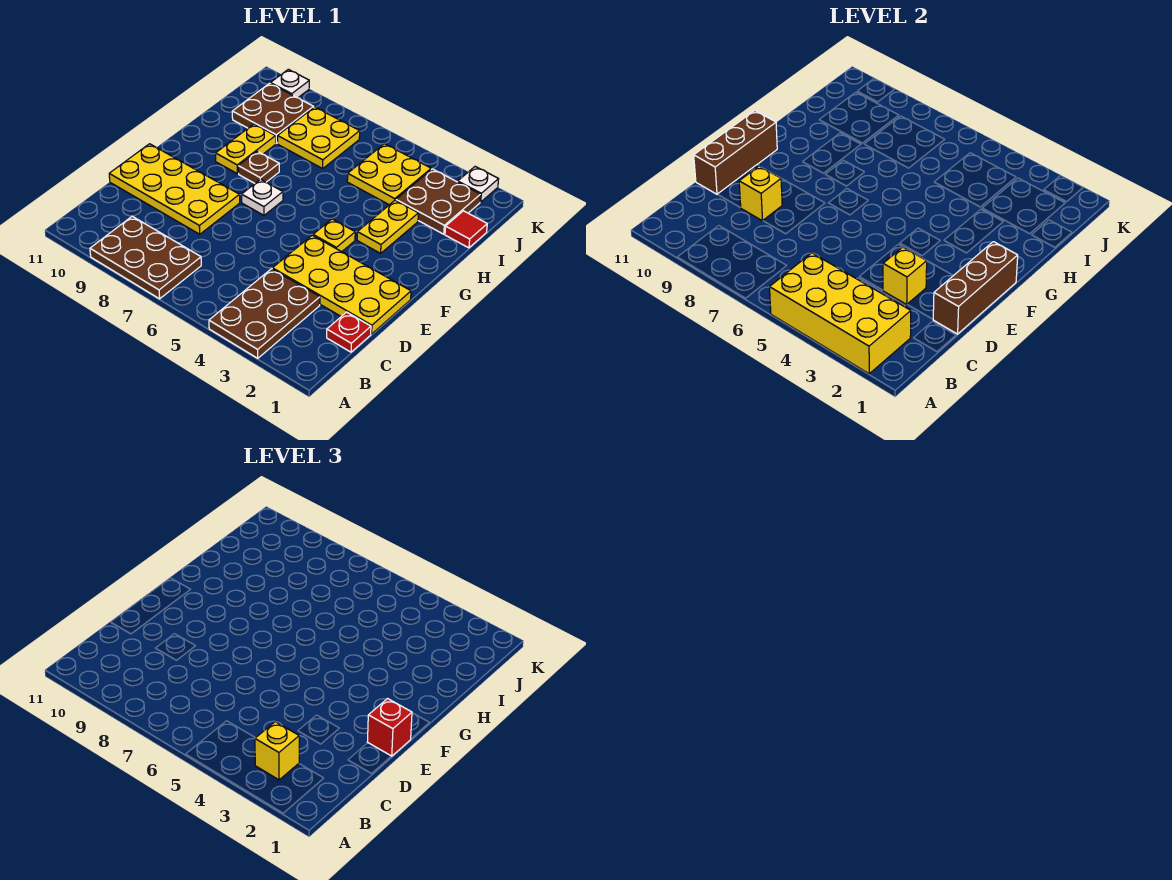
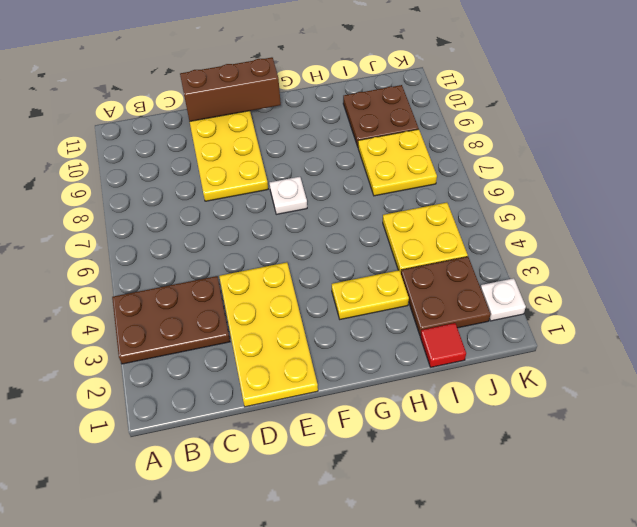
none -> brown plate A7:B9 level 1
none -> red plate C1 level 1
none -> yellow plate F4 level 1

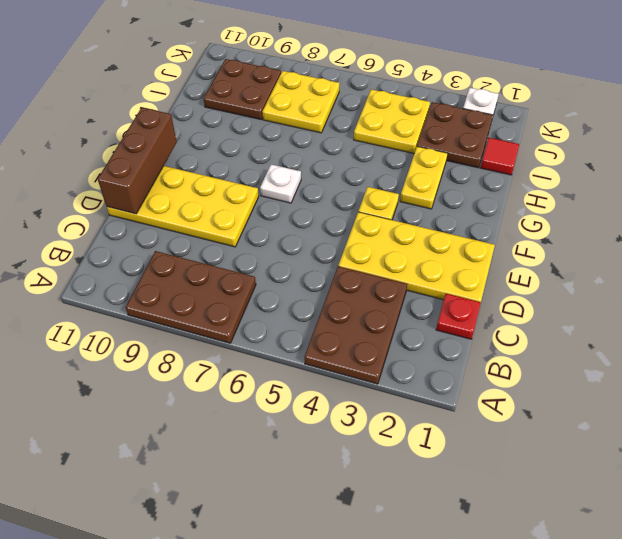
none -> brown plate G8 level 1
none -> yellow plate G9:H9 level 1
none -> white plate K10 level 1

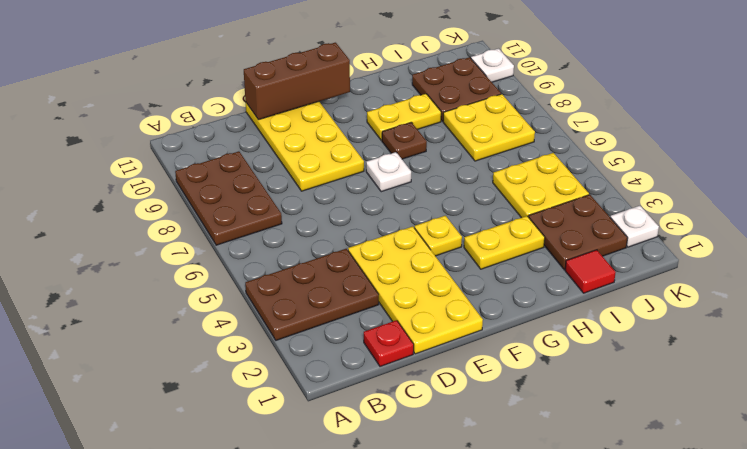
none -> yellow brick A2:B5 level 2
none -> brown brick D1:F1 level 2
none -> yellow brick D3 level 2

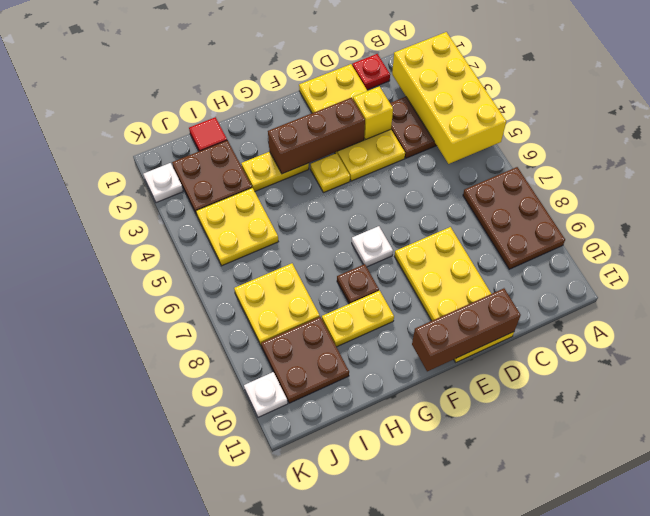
brown brick E3:G3 level 2 -> brown brick D1:F1 level 2
none -> yellow brick D9 level 2
none -> yellow brick B3 level 3
none -> red brick E1 level 3

